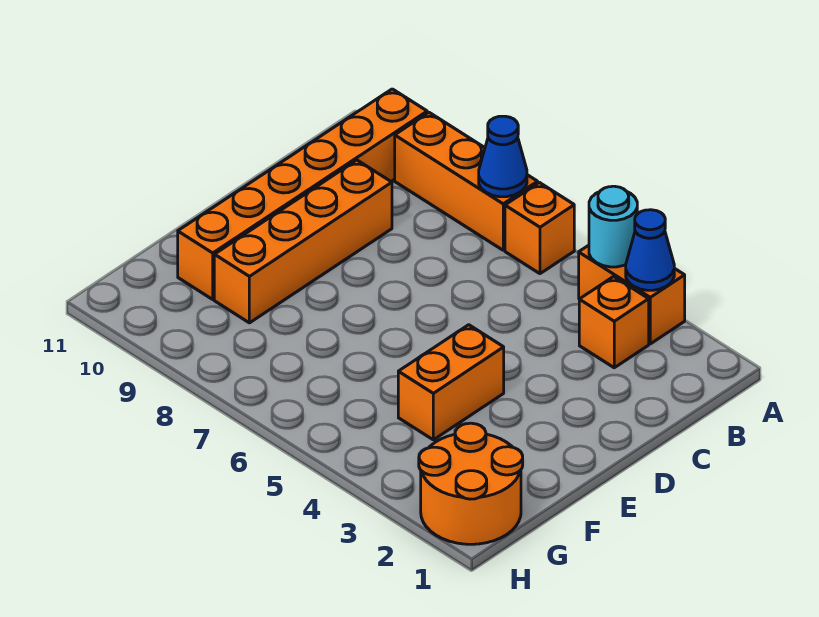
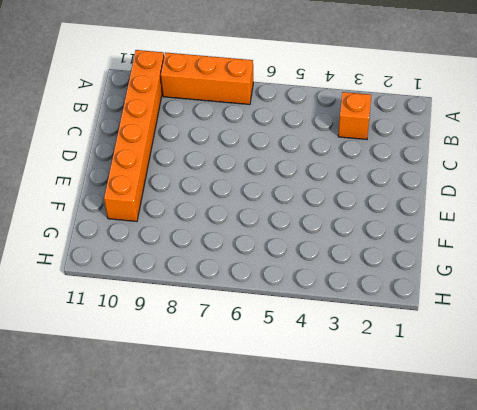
none -> orange brick A3:A4 level 1
none -> orange brick A6 level 1

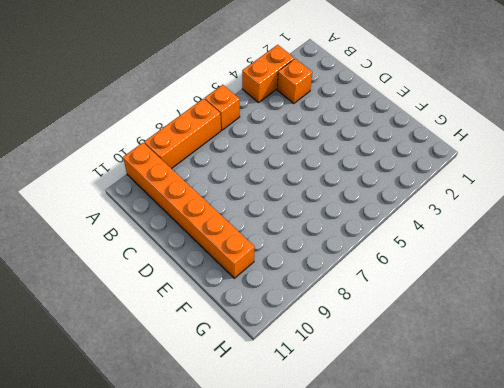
none -> orange brick C9:F9 level 1
none -> orange brick E4:F4 level 1

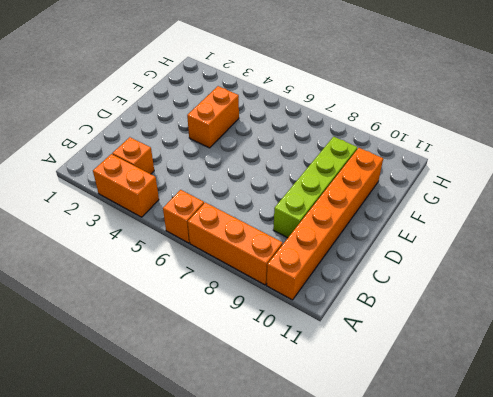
lime brick C9:F9 level 1 -> orange brick C9:F9 level 1
none -> orange round brick G1:H2 level 1
none -> blue cone A3 level 2

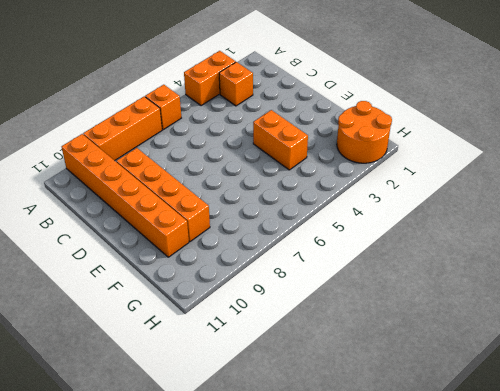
none -> blue cone A3 level 2
none -> cyan round brick A4 level 2

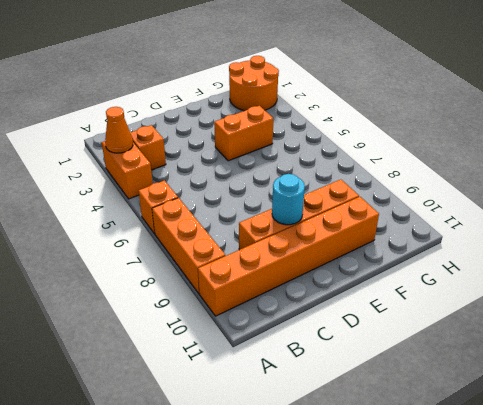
orange cone A3 level 2 -> blue cone A3 level 2
cyan round brick D9 level 2 -> cyan round brick A4 level 2
none -> blue cone A7 level 2

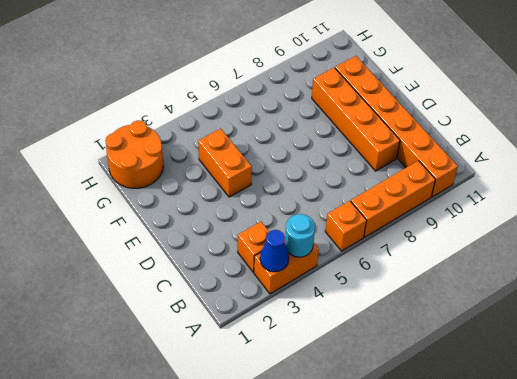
none -> blue cone A7 level 2

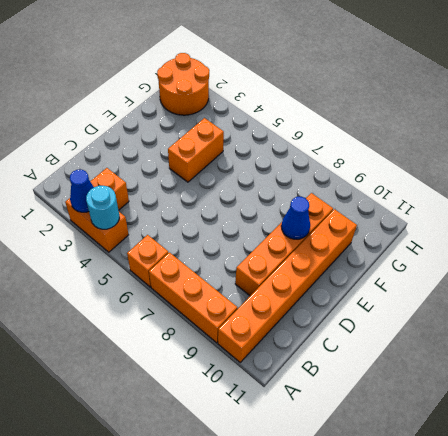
blue cone E9 level 2 -> blue cone A7 level 2

